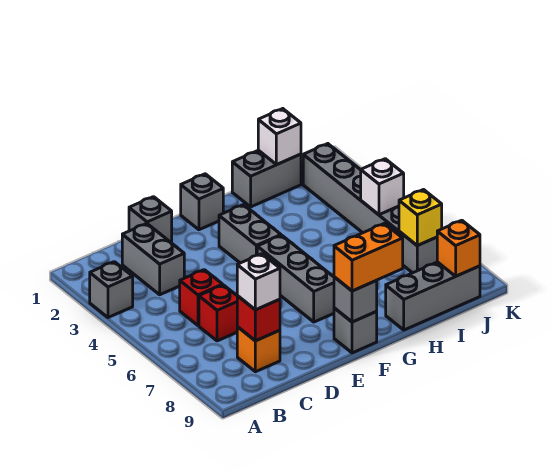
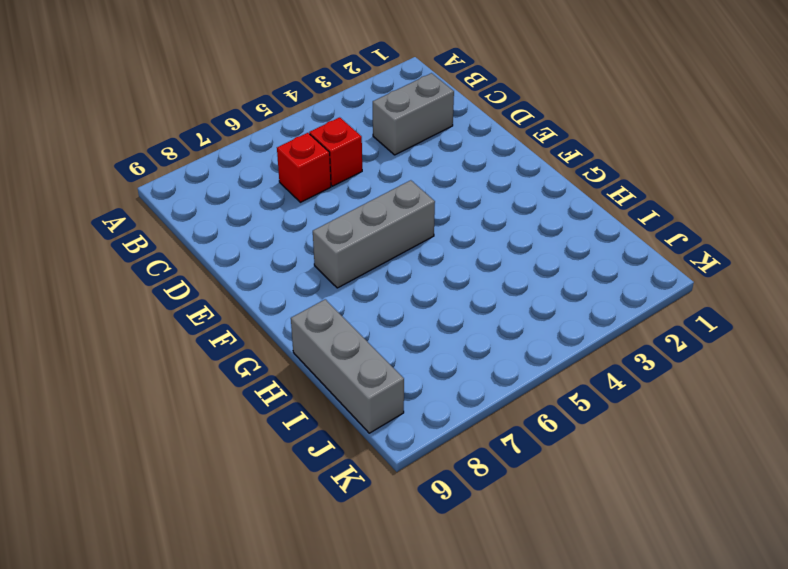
none -> grey brick A3 level 1
none -> orange brick C8 level 1
none -> grey brick D1 level 1

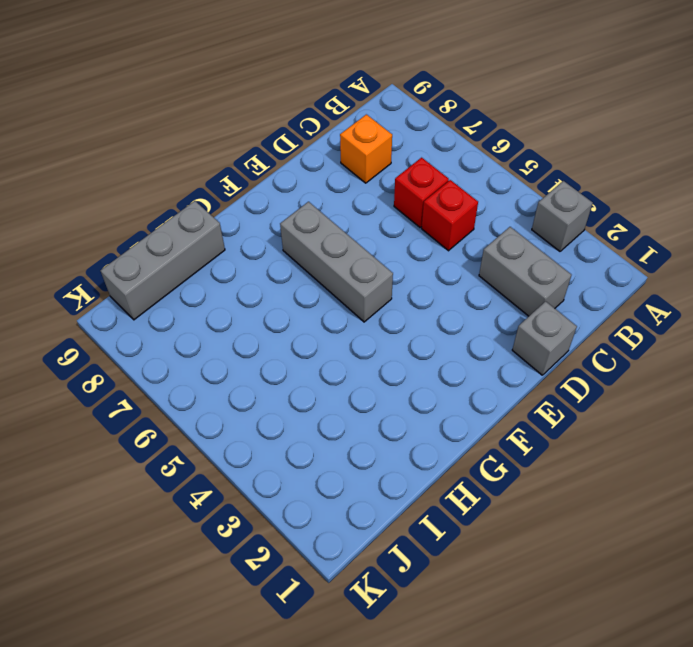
none -> grey brick F1 level 1
none -> grey brick F3:F4 level 1
none -> grey brick F9 level 1

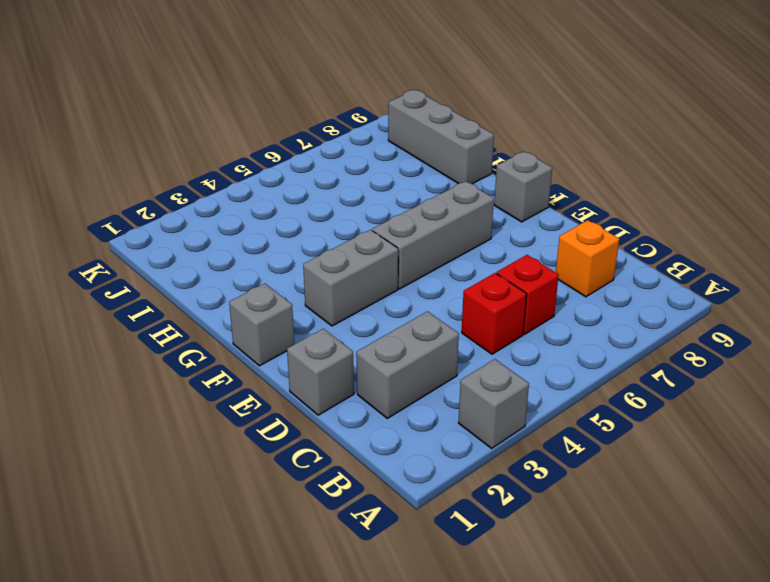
none -> grey brick H1:I1 level 1
none -> grey brick J2:J7 level 1
none -> red brick C8 level 2

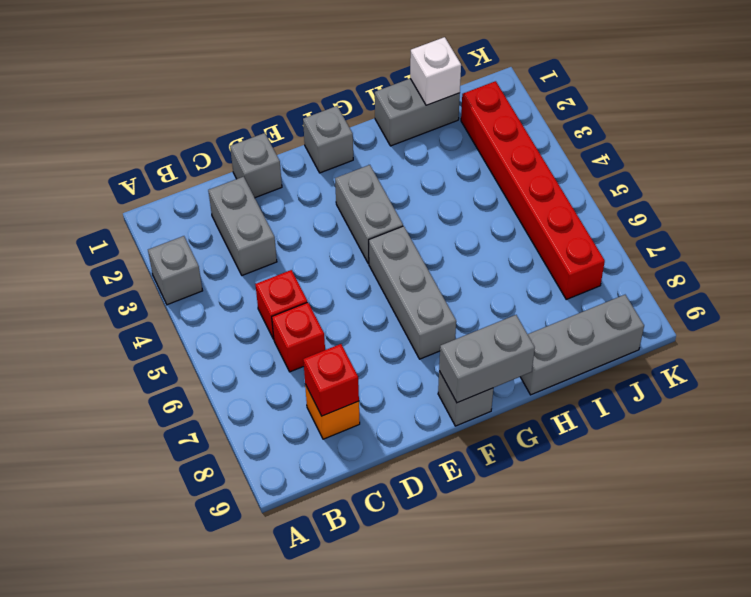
grey brick F9:G9 level 2 -> grey brick F9 level 2
red brick J2:J7 level 1 -> grey brick J2:J7 level 1
none -> white brick J5 level 2
none -> yellow brick J7 level 2
none -> orange brick J9 level 2

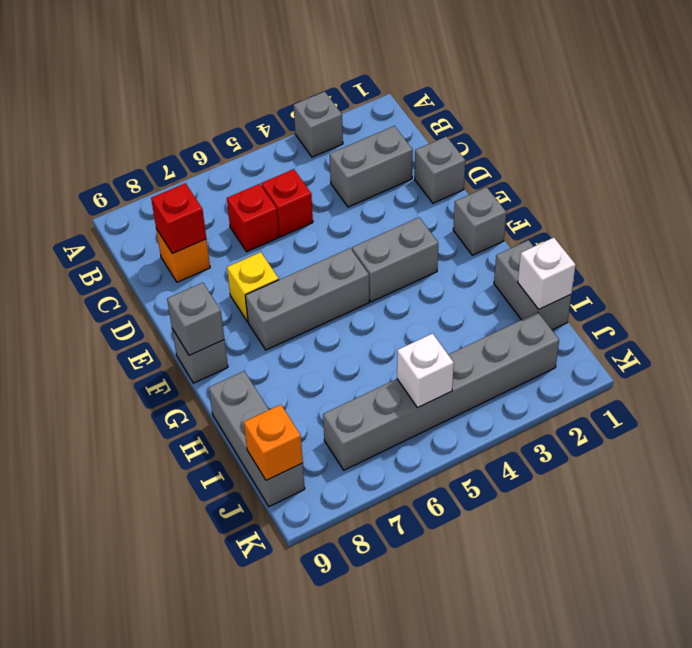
yellow brick E7 level 1 -> yellow brick J7 level 2
none -> white brick C8 level 3
none -> orange brick F9:G9 level 3

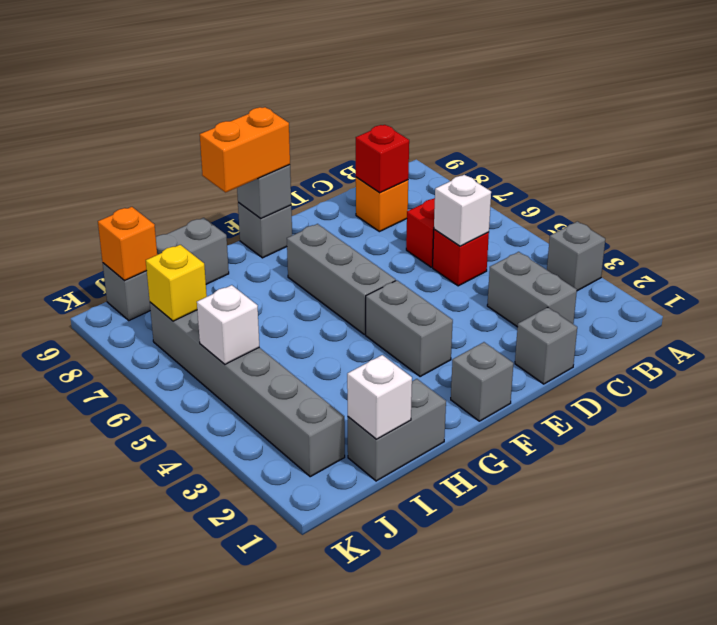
white brick C5 level 2 -> white brick C8 level 3

